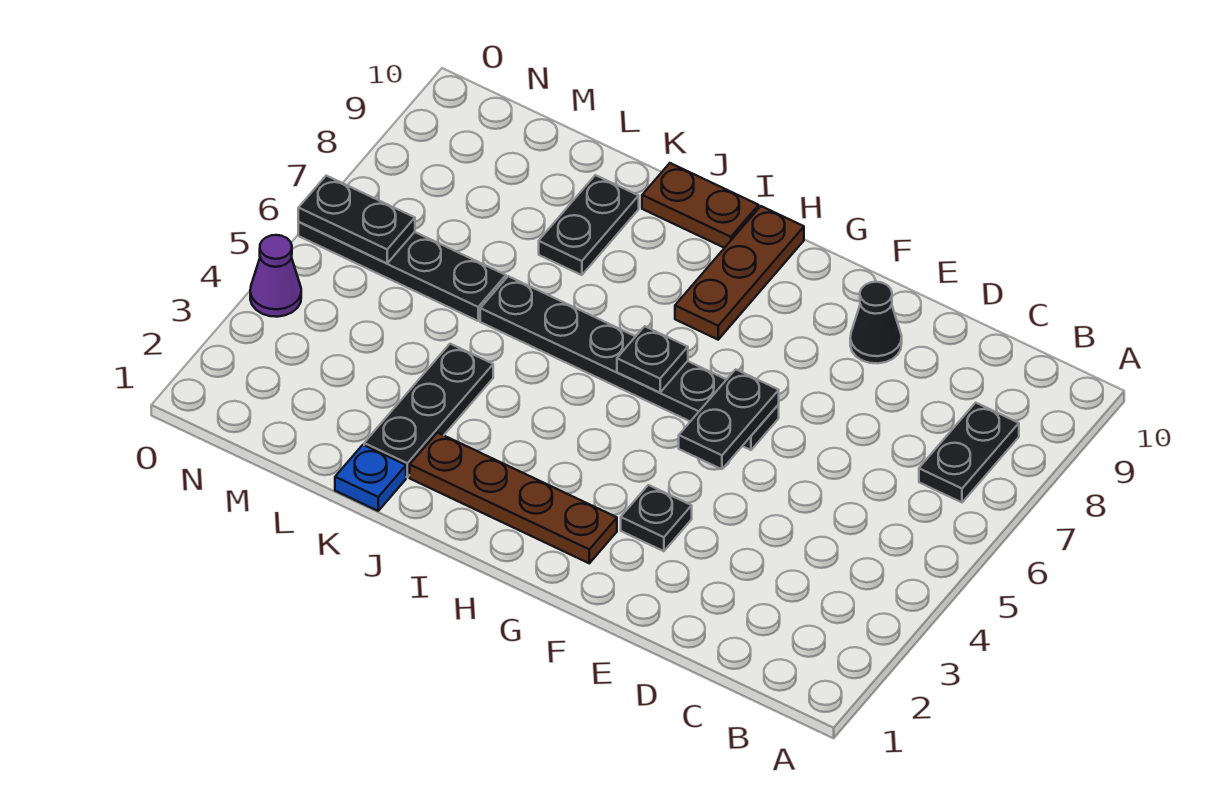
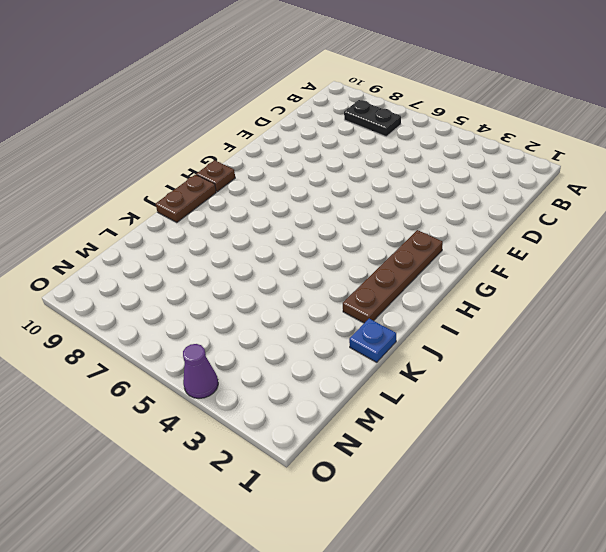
brown plate H10 level 1 -> brown plate H8:H10 level 1
none -> black cone E9 level 1
none -> black plate F3 level 1
none -> black plate F6:K6 level 1

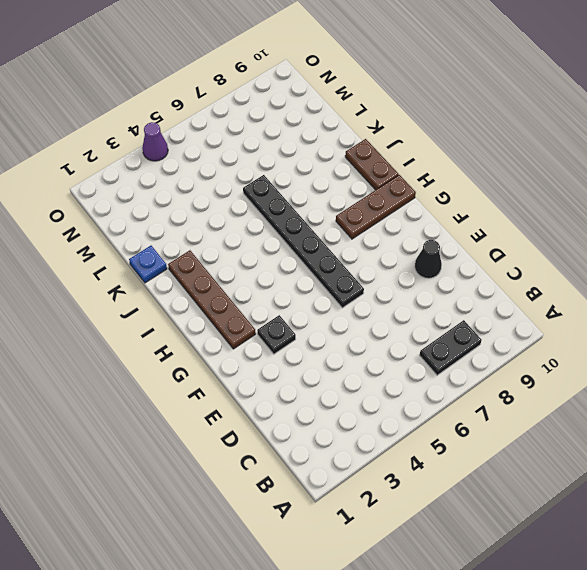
none -> black plate K2:K4 level 1
none -> black plate K8:K9 level 1
none -> black plate L6:O6 level 1

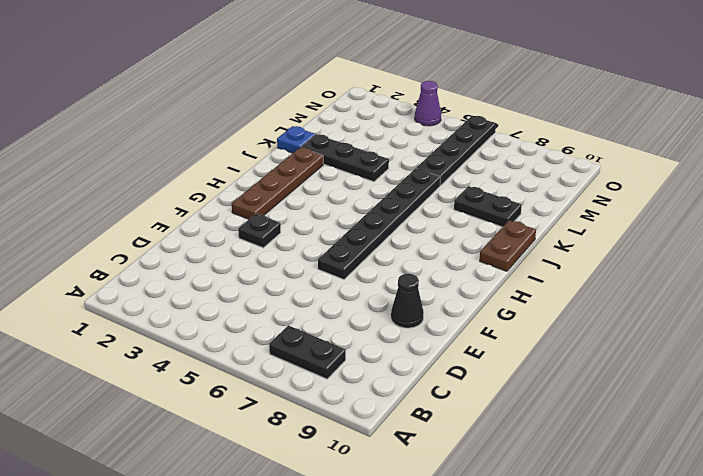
none -> brown plate H8:H10 level 1
none -> black plate F5:F6 level 2
none -> black plate H6 level 2

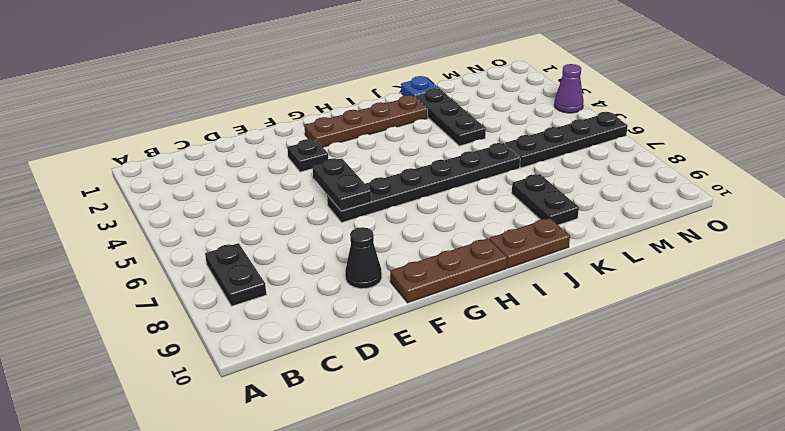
brown plate F10:H10 level 1 -> brown plate H8:H10 level 1
none -> black plate H6 level 2
none -> black plate N6:O6 level 2

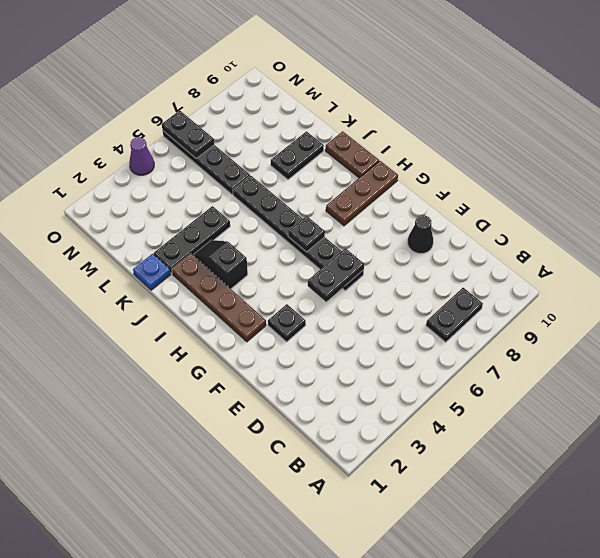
black slope I3:J3 level 1 top I -> none

